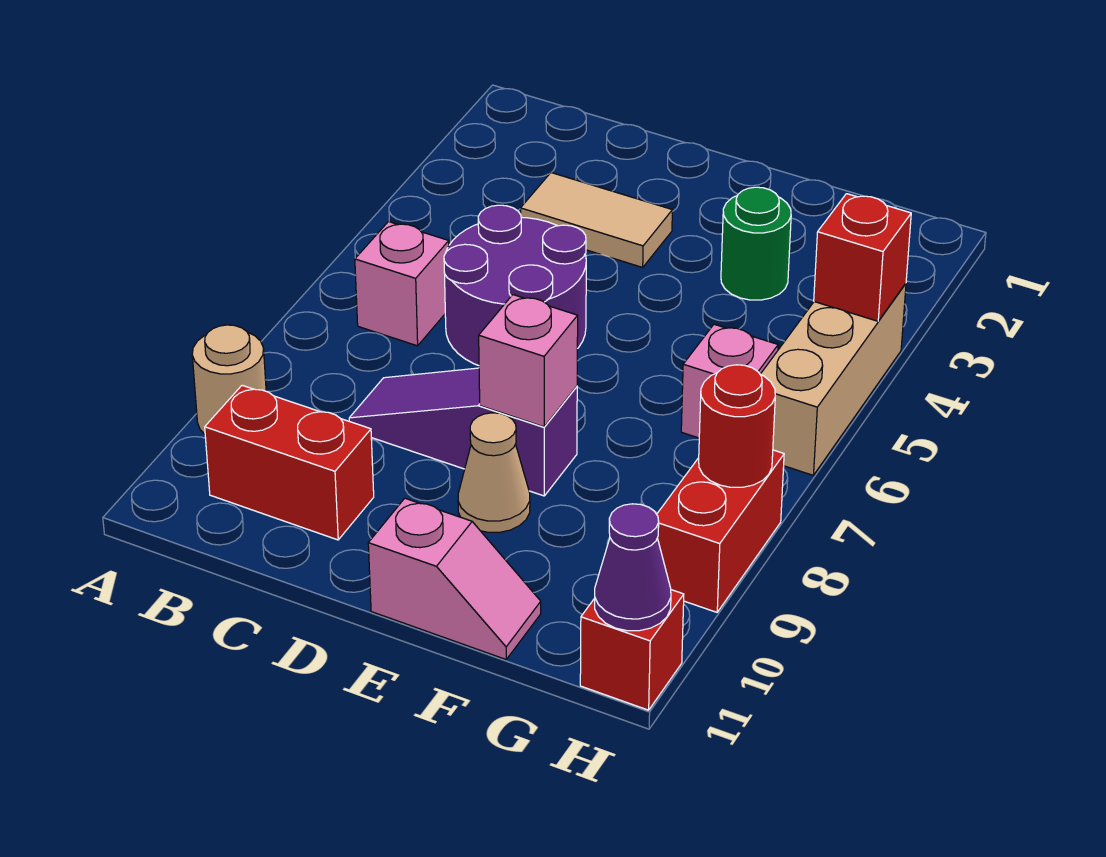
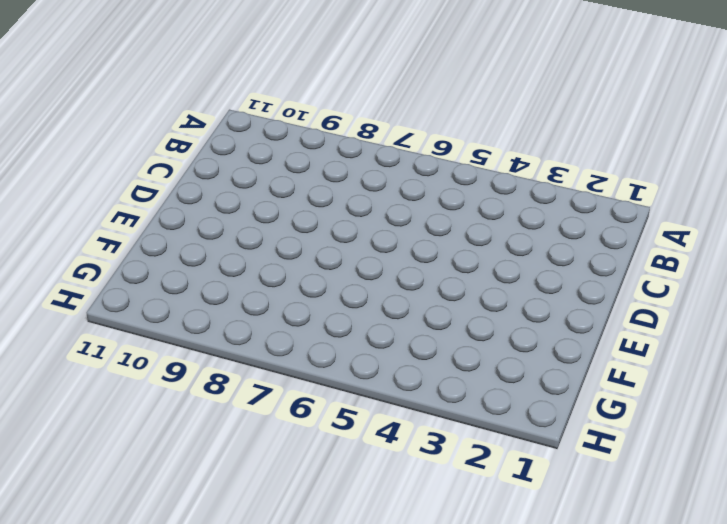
none -> tan round brick A9 level 1
none -> pink brick B6 level 1
none -> red brick B10:C10 level 1

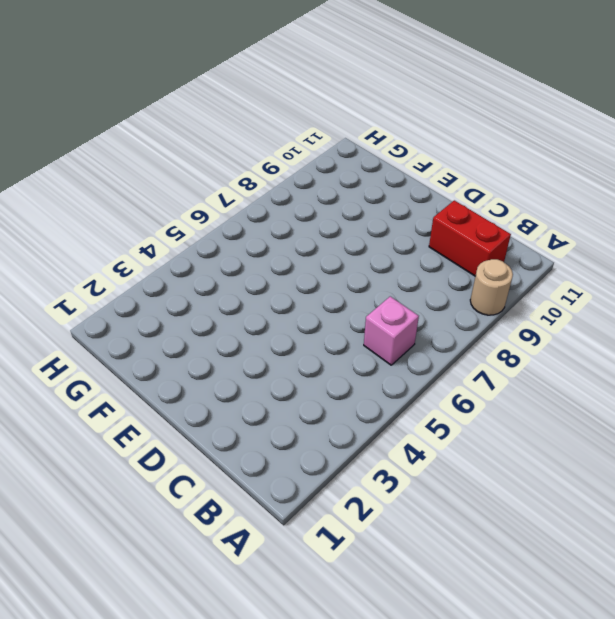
none -> tan tile C3:D3 level 1
none -> purple round brick C5:D6 level 1
none -> purple slope C8:E8 level 1 top E

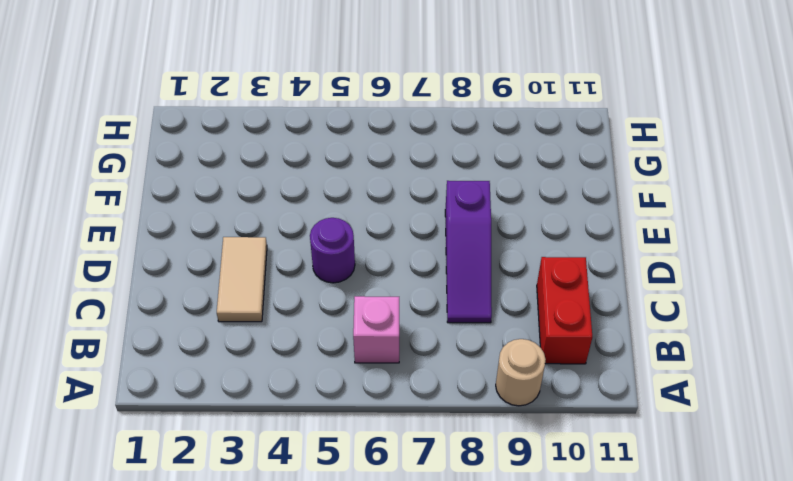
purple round brick D5 level 1 -> purple round brick C5:D6 level 1
none -> tan cone E9 level 1
none -> pink slope E11:F11 level 1 top E
none -> green round brick F3 level 1

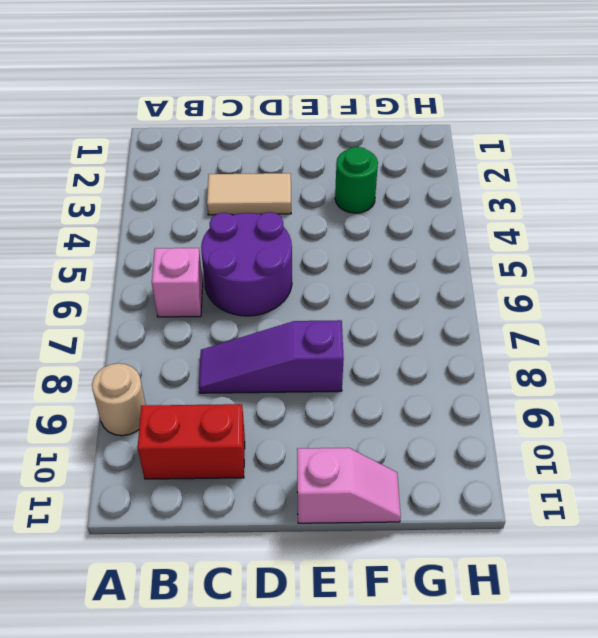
none -> tan cone E9 level 1
none -> pink brick G6 level 1
none -> tan brick H4:H6 level 1

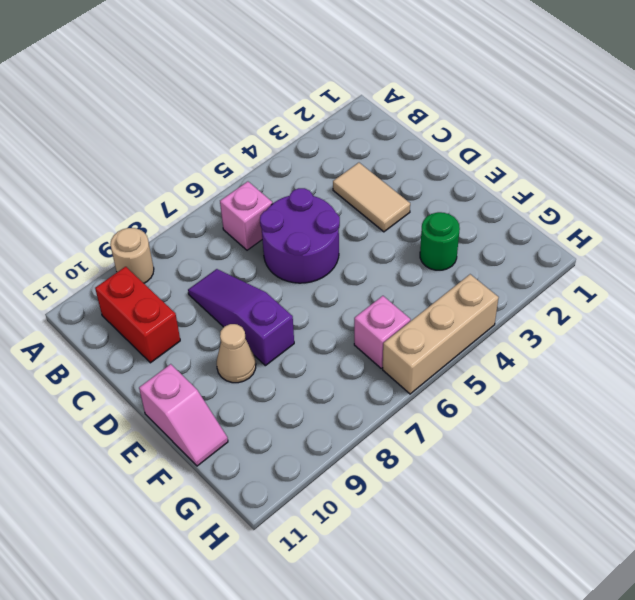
none -> red brick H8:H9 level 1
none -> red brick H11 level 1
none -> pink brick E8 level 2

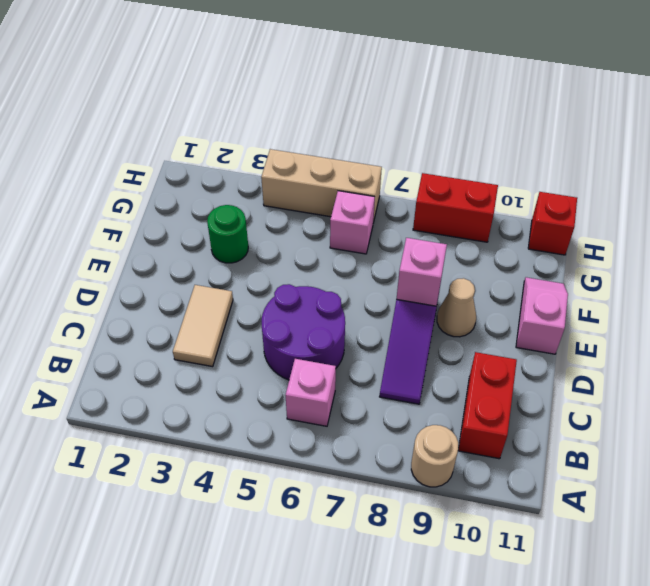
none -> red brick H4 level 2
none -> red round brick H8 level 2
none -> purple cone H11 level 2

